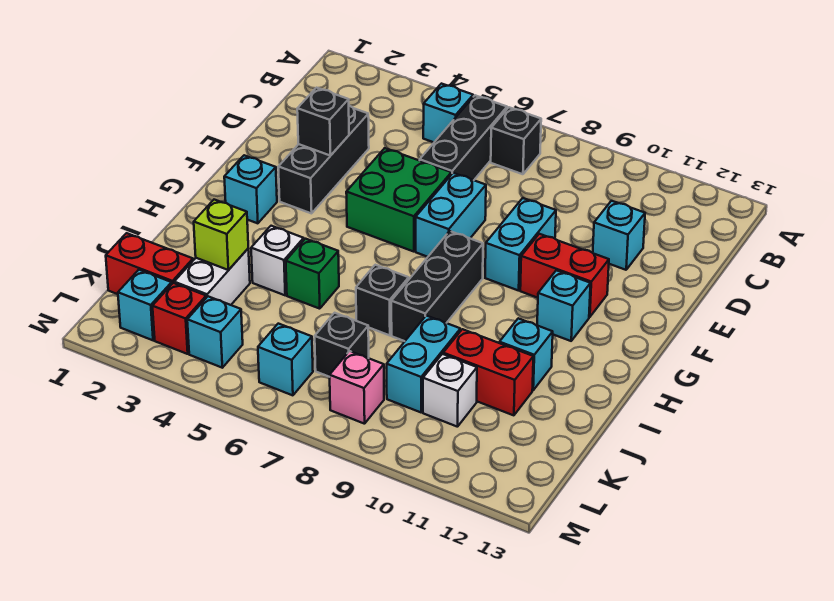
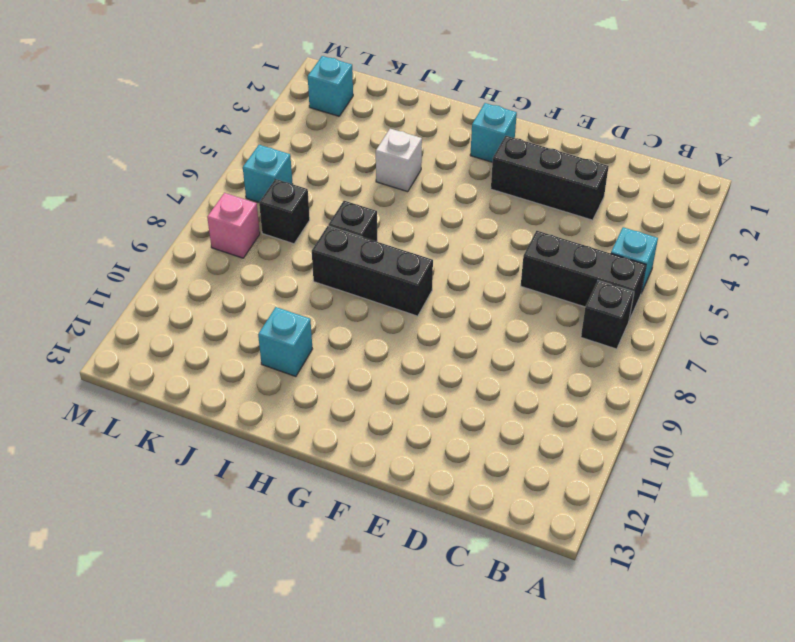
none -> cyan brick D11 level 1
none -> green brick E5:F6 level 1
none -> cyan brick E7:F7 level 1

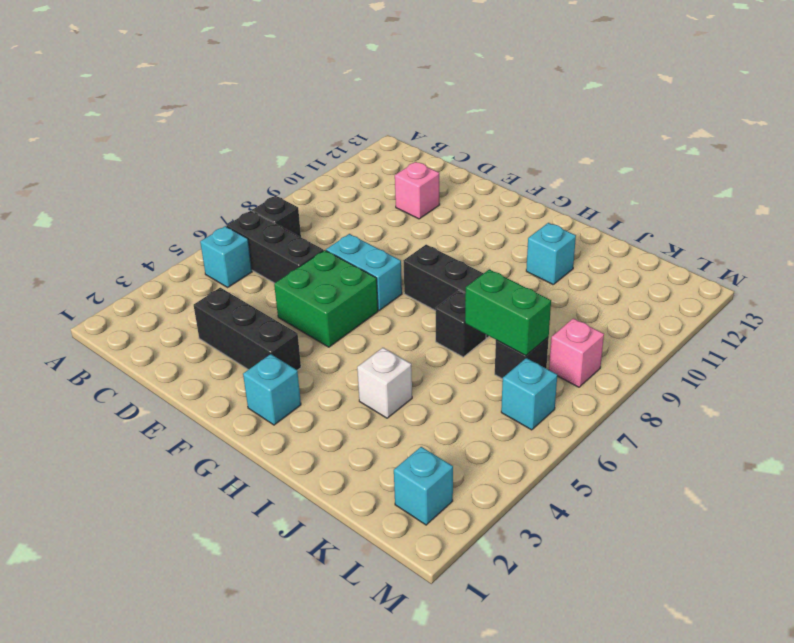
pink brick D11 level 1 -> cyan brick D11 level 1
green brick J7:K7 level 2 -> none
none -> cyan brick E9:F9 level 1
none -> red brick F10:F11 level 1
none -> cyan brick G11 level 1

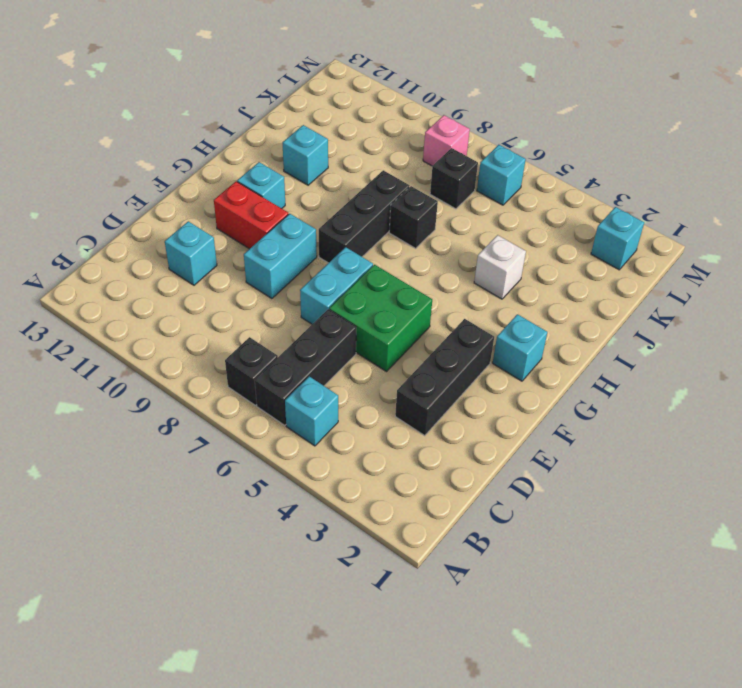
none -> green brick I5 level 1
none -> white brick J3:K3 level 1
none -> cyan brick J9:K9 level 1

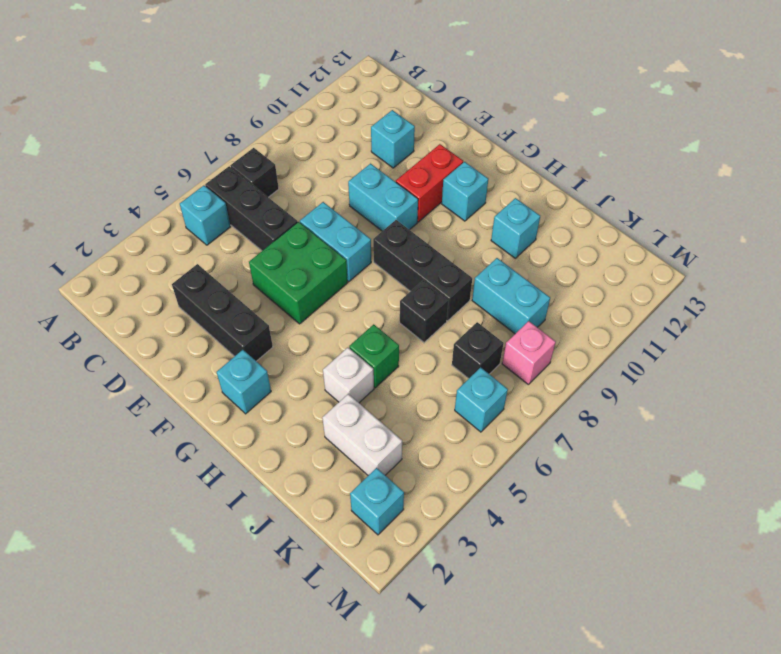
none -> red brick J10:J11 level 1
none -> red brick K1:K2 level 1
none -> white brick K10 level 1

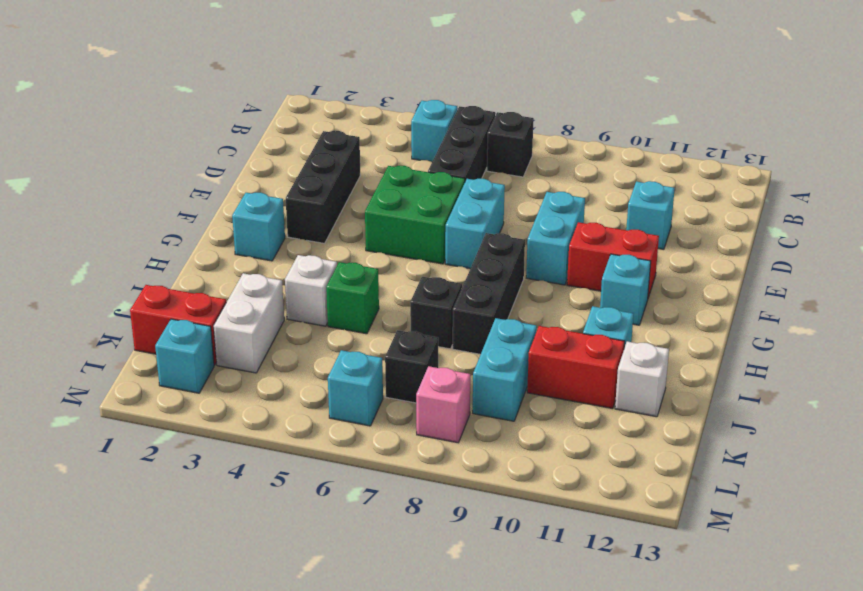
white brick J12 level 1 -> white brick K10 level 1
none -> red brick L3 level 1
none -> cyan brick L4 level 1
none -> black brick E3 level 2

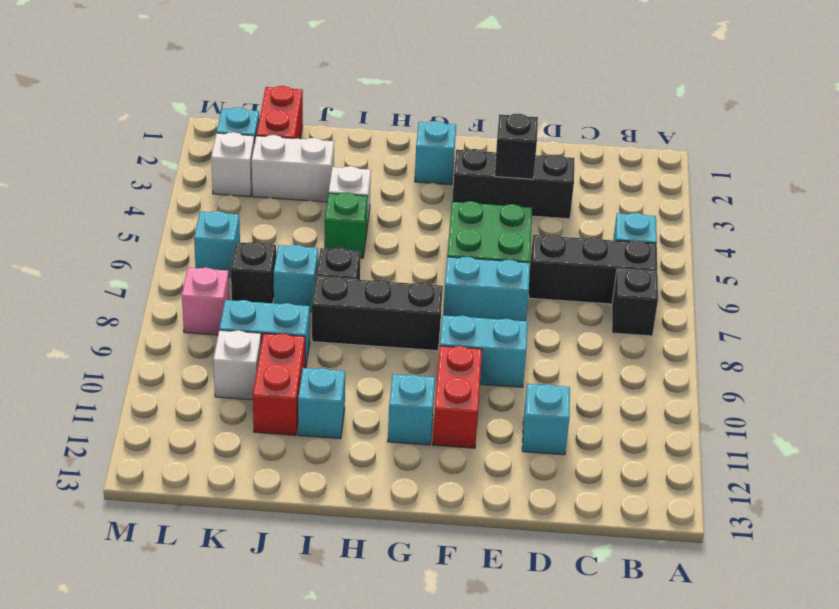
cyan brick J7 level 1 -> cyan brick L4 level 1
white brick L3 level 1 -> red brick L3 level 1
none -> lime brick J3 level 2

